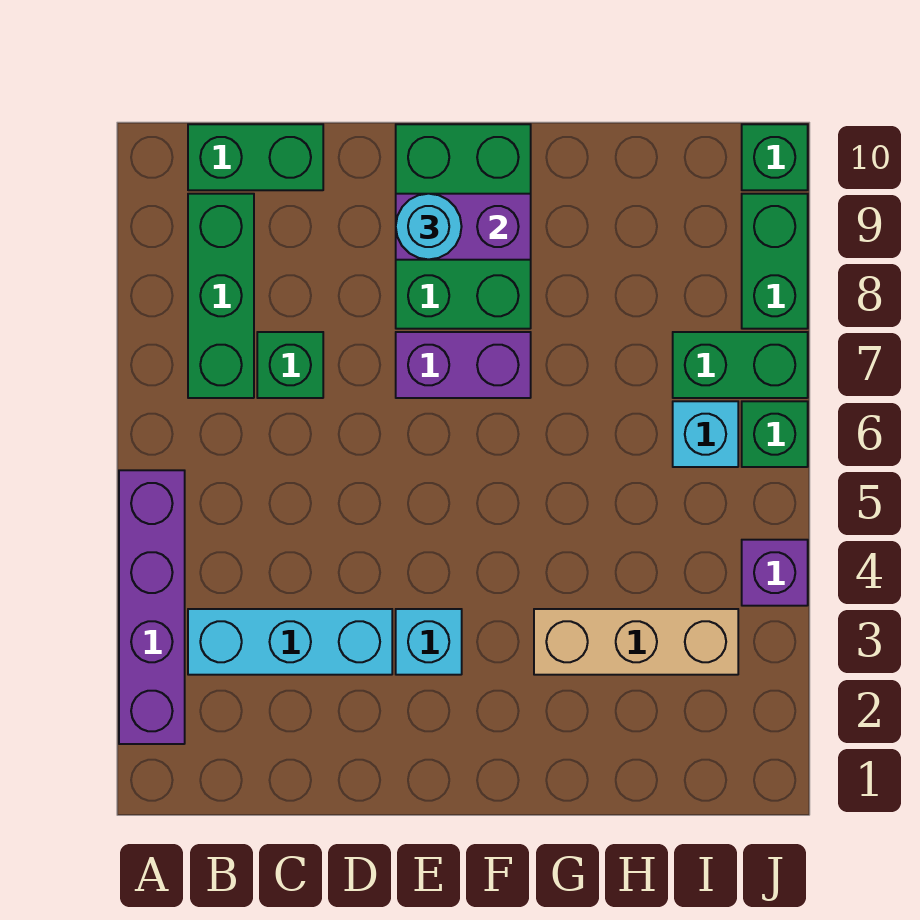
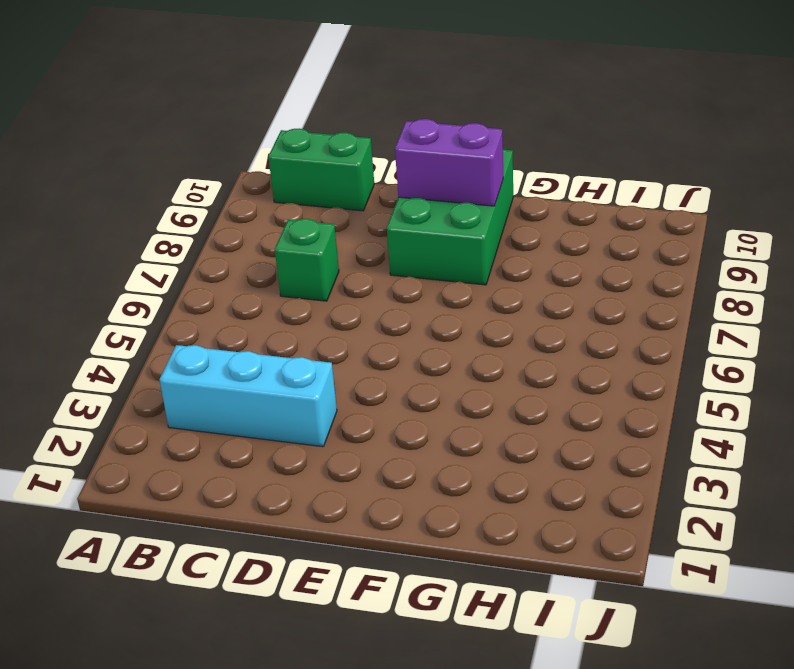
none -> purple brick A2:A5 level 1
none -> green brick B7:B9 level 1
none -> cyan brick E3 level 1

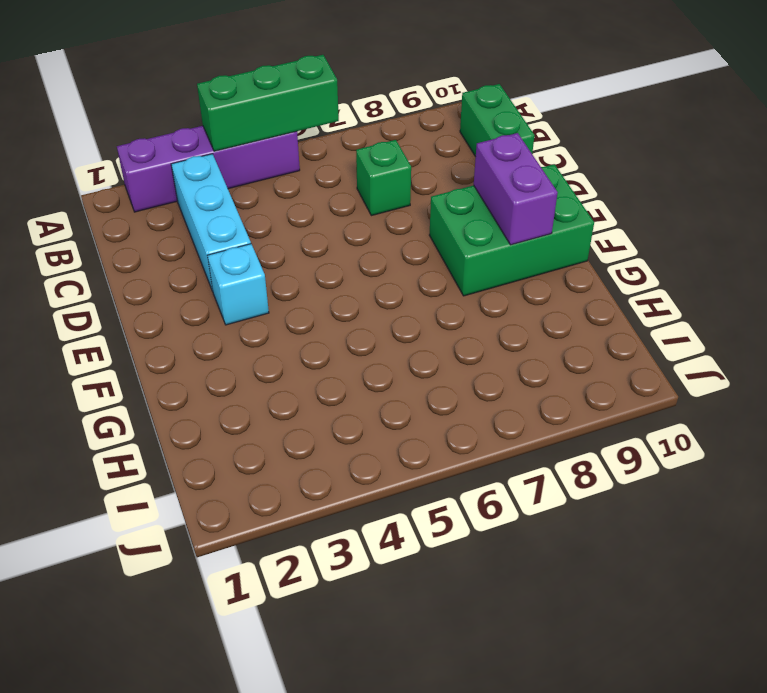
green brick A4:A6 level 2 -> green brick B7:B9 level 1
none -> purple brick E7:F7 level 1
none -> tan brick G3:I3 level 1
none -> cyan brick I6 level 1

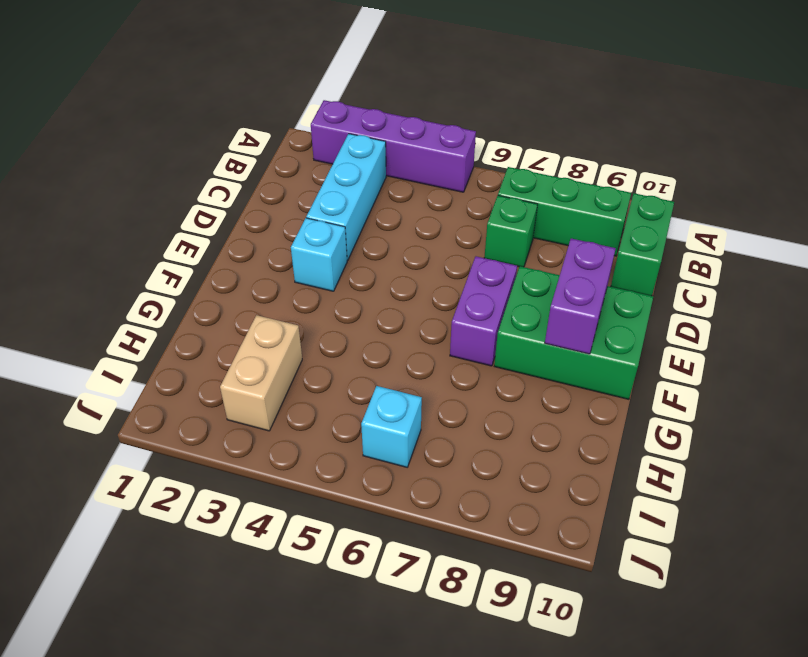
tan brick H3:I3 level 1 -> tan brick G3:I3 level 1
none -> green brick I7:J7 level 1
none -> purple brick J4 level 1
none -> green brick J6 level 1

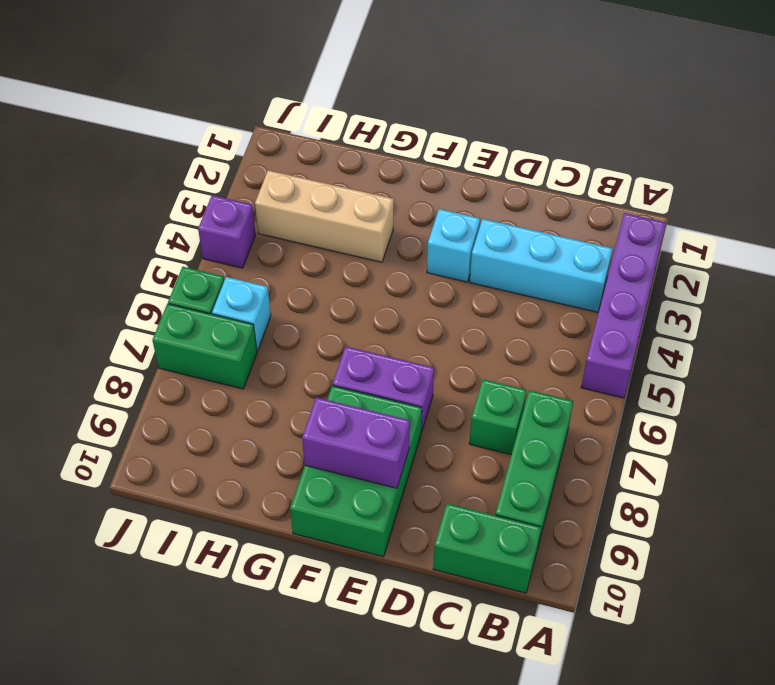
none -> green brick J8:J9 level 1
none -> green brick J10 level 1
none -> cyan round brick E9 level 3

